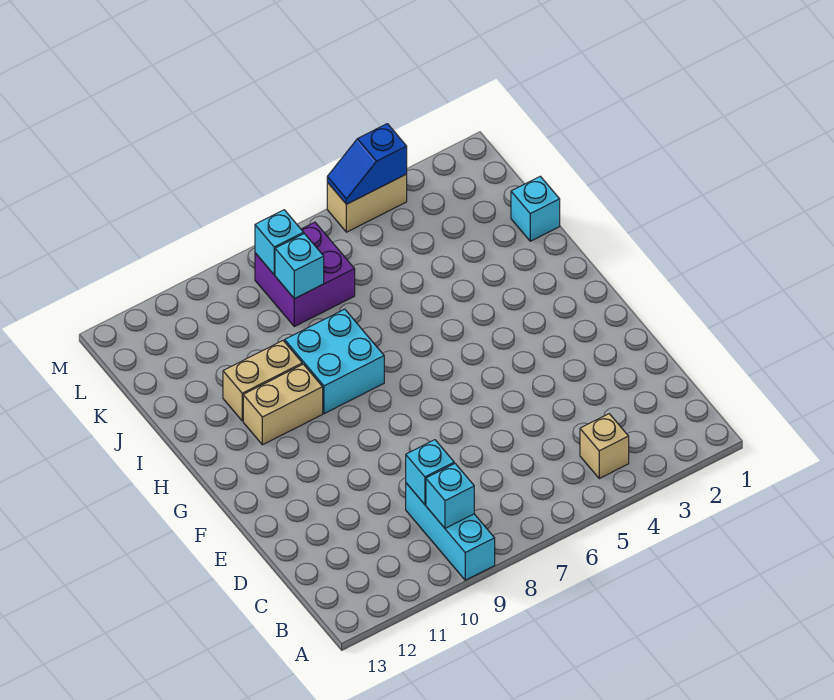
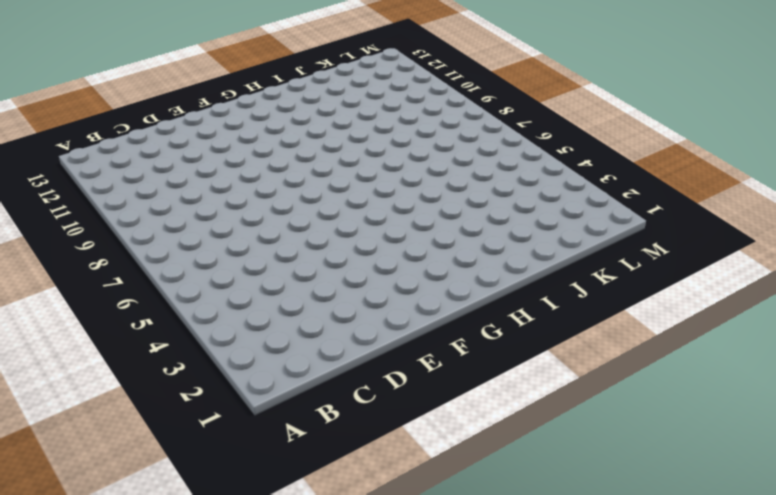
none -> cyan brick A9:C9 level 1
none -> tan brick B4 level 1
none -> cyan brick H8:I9 level 1

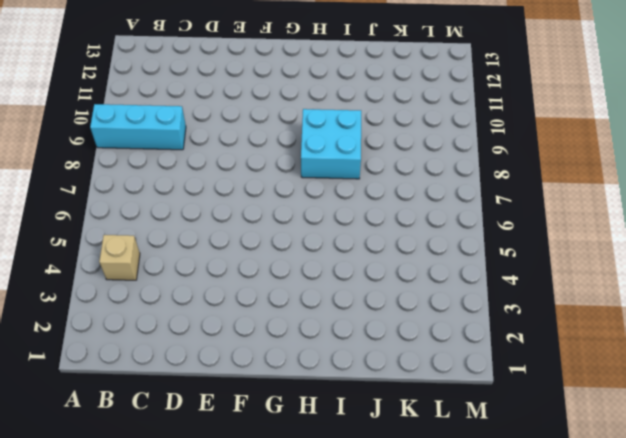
none -> tan brick H10:H11 level 1
none -> tan brick I10:I11 level 1
none -> cyan brick J1 level 1

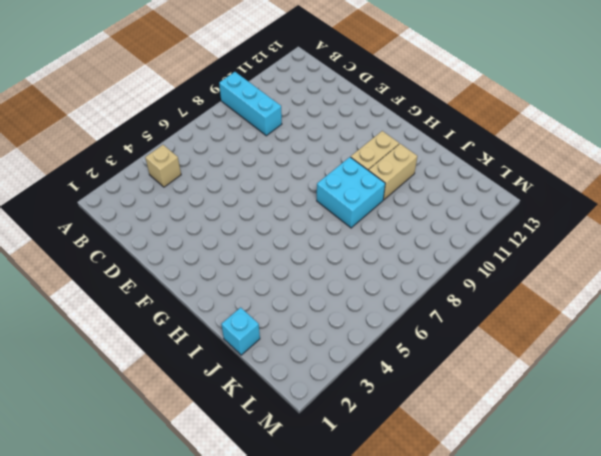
none -> purple brick K7:L8 level 1
none -> tan brick M4:M5 level 1
none -> cyan brick B9 level 2

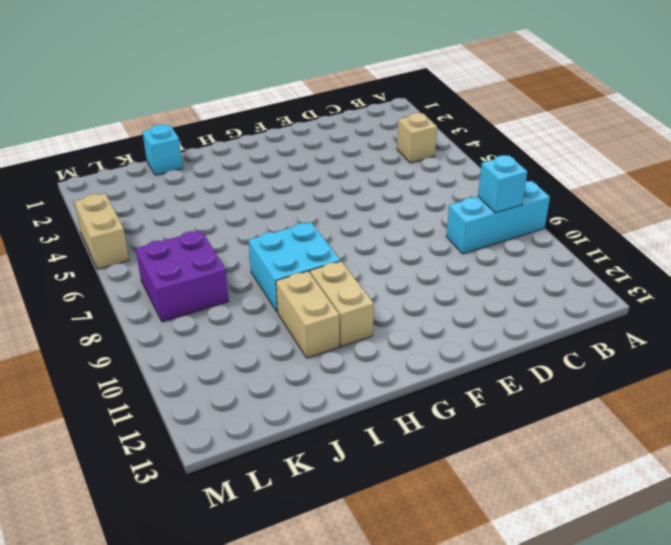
none -> cyan brick C9 level 2
none -> cyan brick K8 level 2
none -> cyan brick L8 level 2

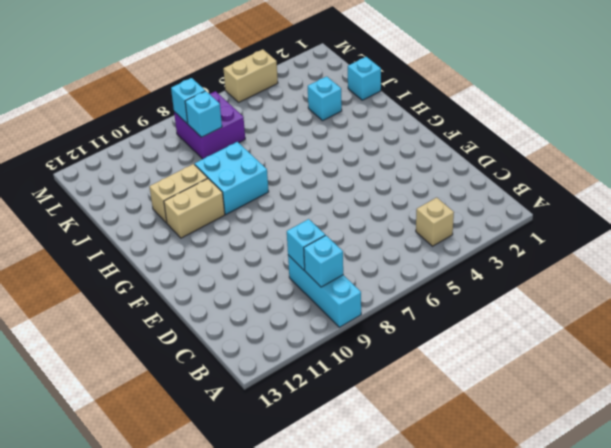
cyan brick J3 level 1 -> none
none -> blue slope M4:M5 level 2 top 4

